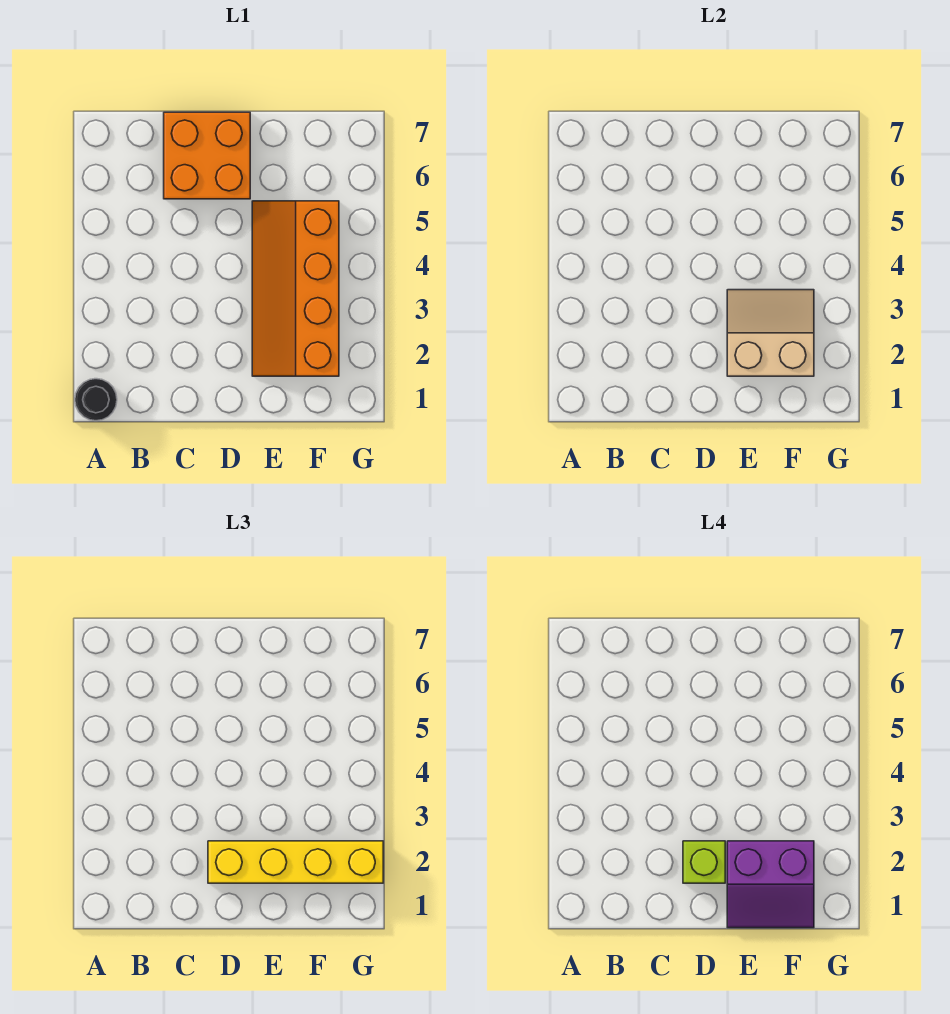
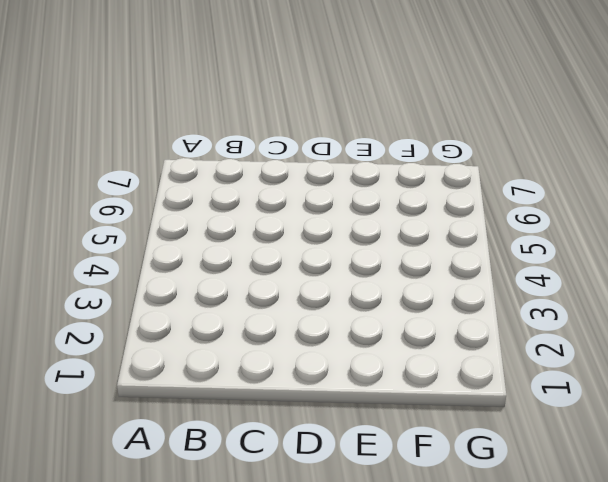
none -> black round brick A1 level 1
none -> orange brick C6:D7 level 1

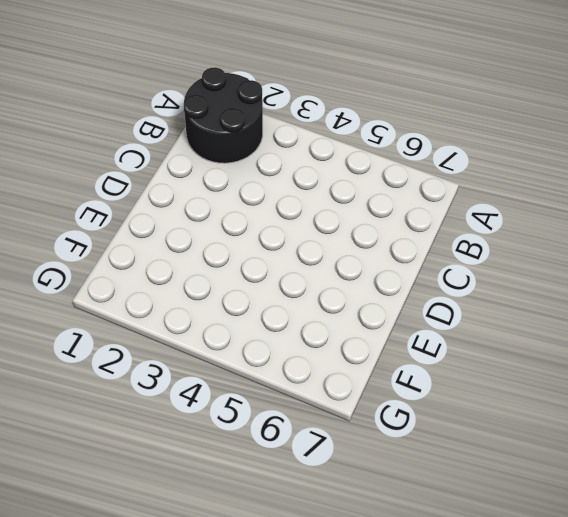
black round brick A1:B2 level 1 -> black round brick A1 level 1
none -> orange brick C6:D7 level 1
none -> orange slope E2:F5 level 1 top F

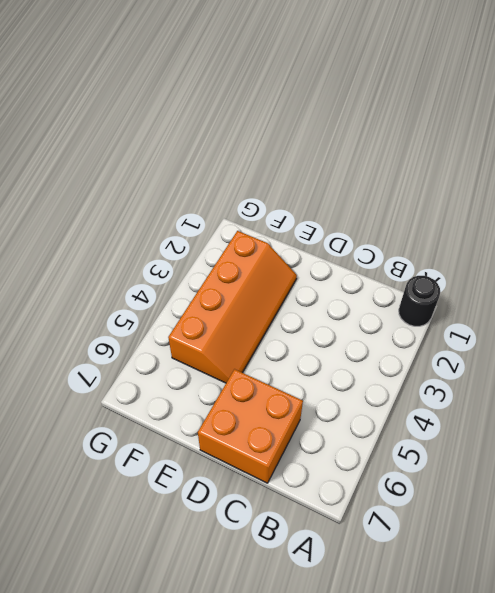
none -> tan slope E2:F3 level 2 top 2
none -> yellow brick D2:G2 level 3

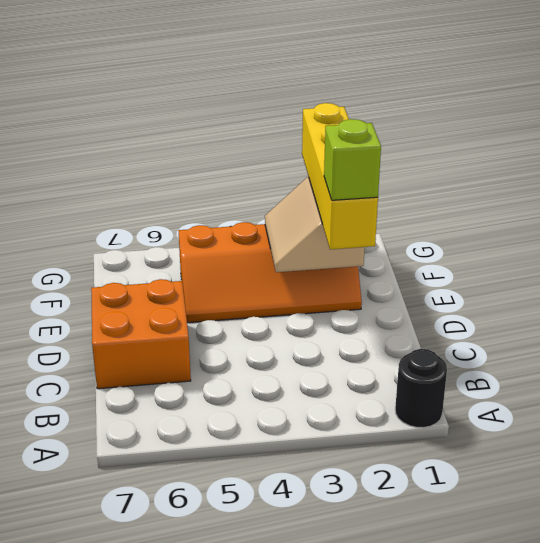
none -> purple slope E1:F2 level 4 top 2

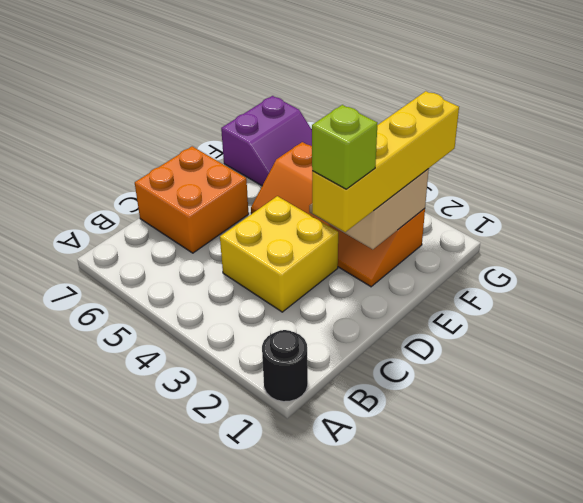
yellow brick C3:D4 level 1 -> none
purple slope F6:G7 level 1 top 7 -> purple slope E1:F2 level 4 top 2

